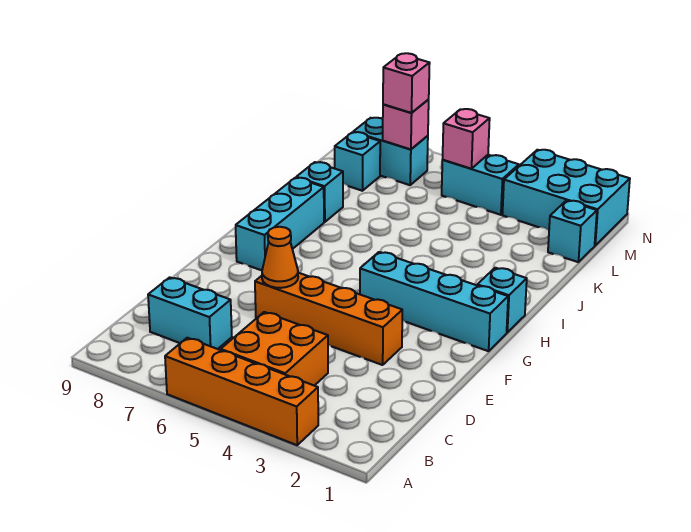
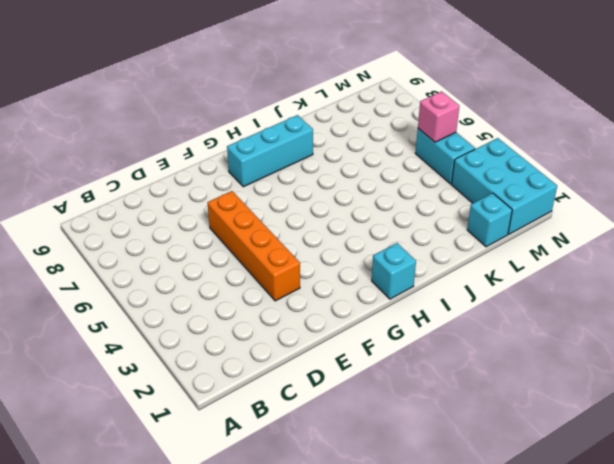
none -> orange brick A3:A6 level 1
none -> orange brick B4:C5 level 1
none -> cyan brick C7:C8 level 1

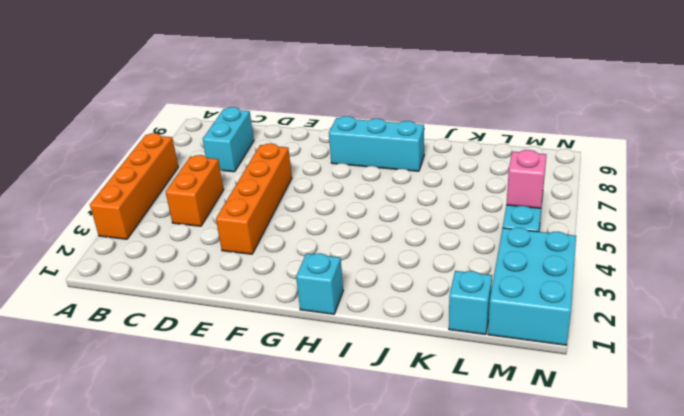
orange brick C4:C5 level 1 -> orange brick B4:C5 level 1
none -> cyan brick G1:G4 level 1
none -> cyan brick J8 level 1
none -> cyan brick L8 level 1

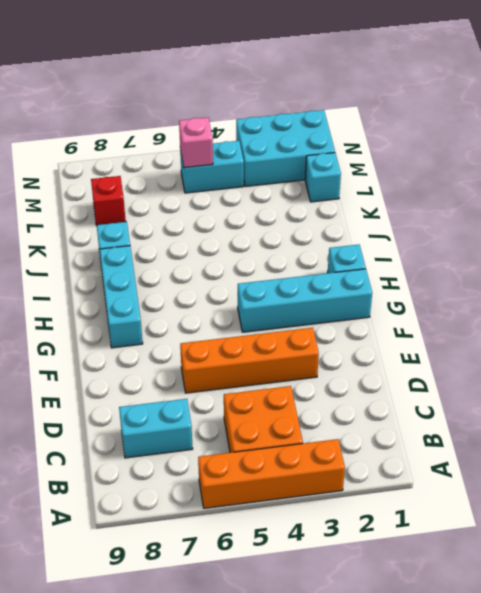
red brick L8 level 1 -> cyan brick L8 level 1
none -> cyan brick M7:M8 level 1
none -> orange cone E6 level 2
none -> pink brick M7 level 2

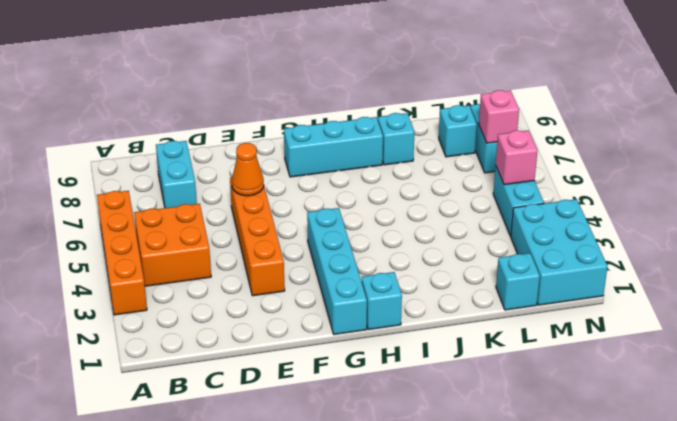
none -> pink brick M7 level 3

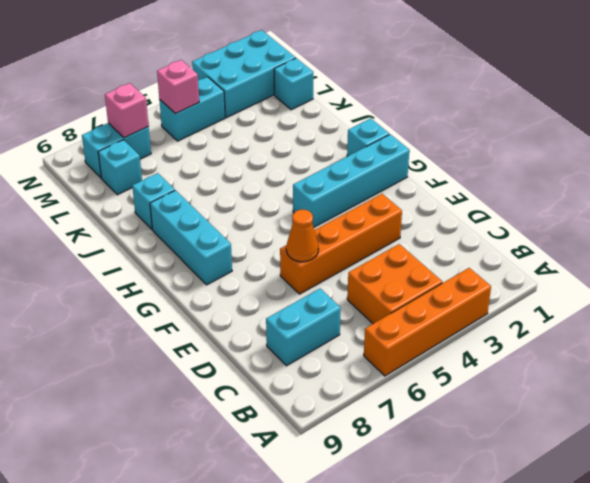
none -> pink brick M7 level 3

